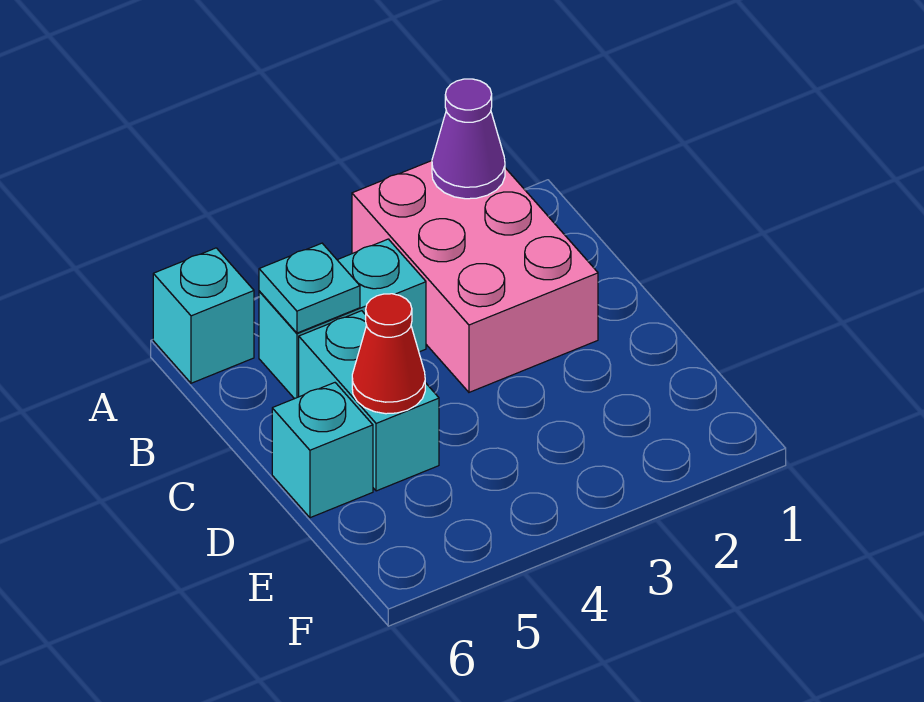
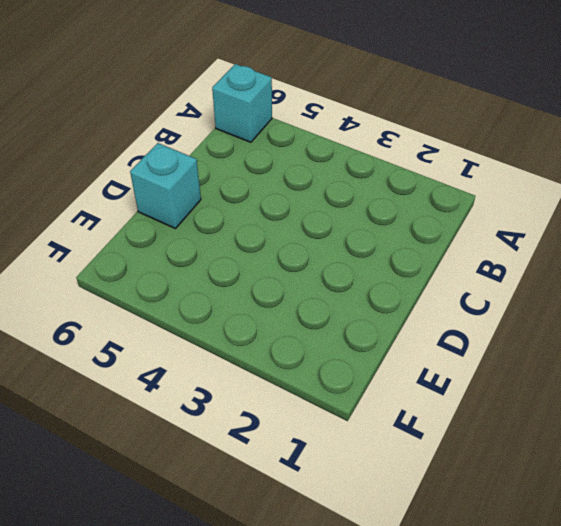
none -> pink brick A2:C3 level 1
none -> cyan brick B4:B5 level 1

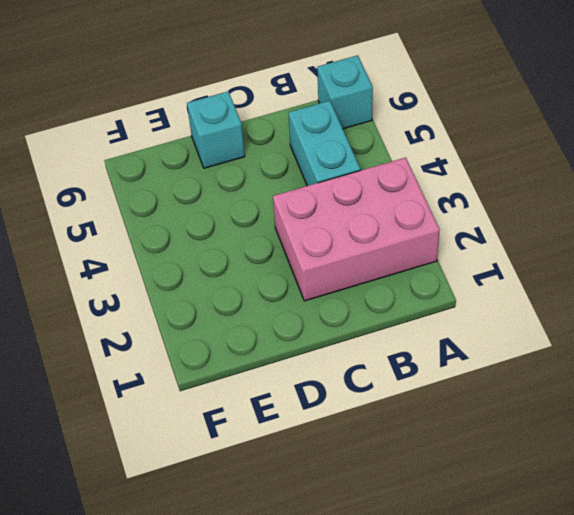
none -> cyan brick C5:D5 level 1
none -> purple cone A2 level 2

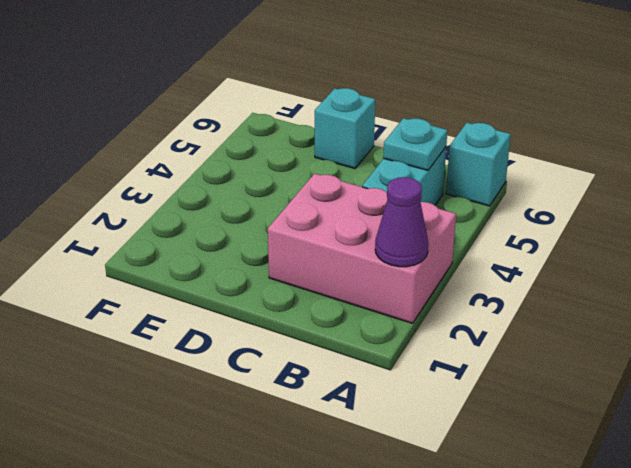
none -> cyan brick C5:D5 level 1
none -> red cone D5 level 2

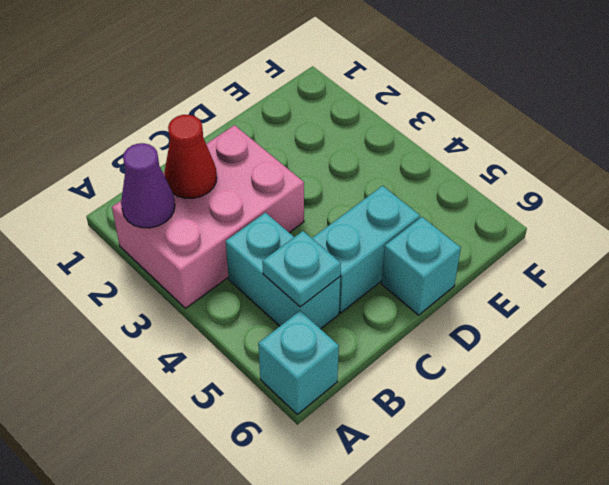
red cone B2 level 2 -> red cone D5 level 2

